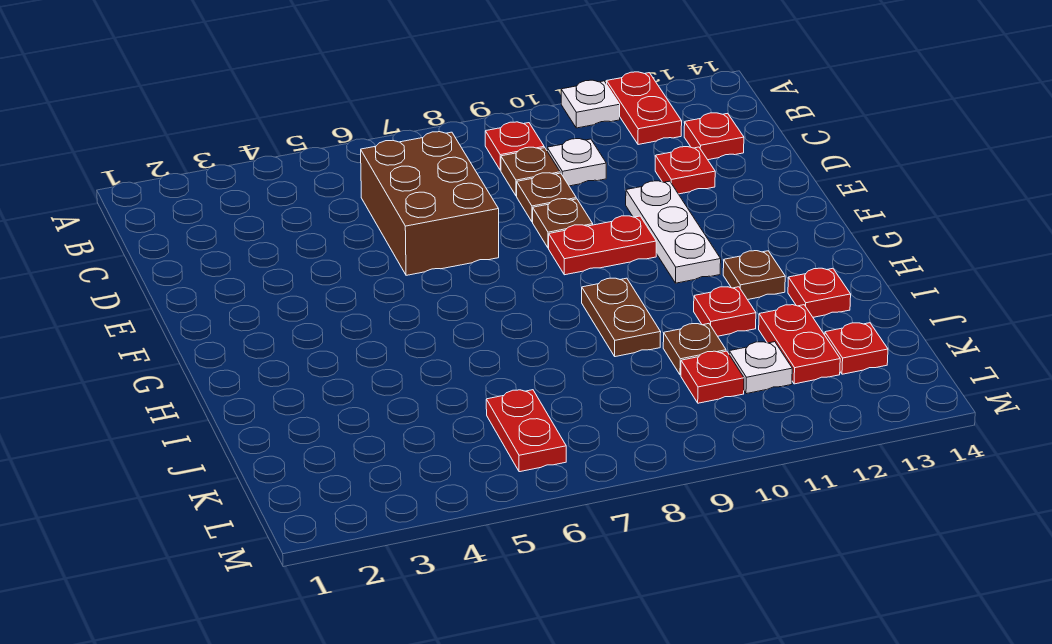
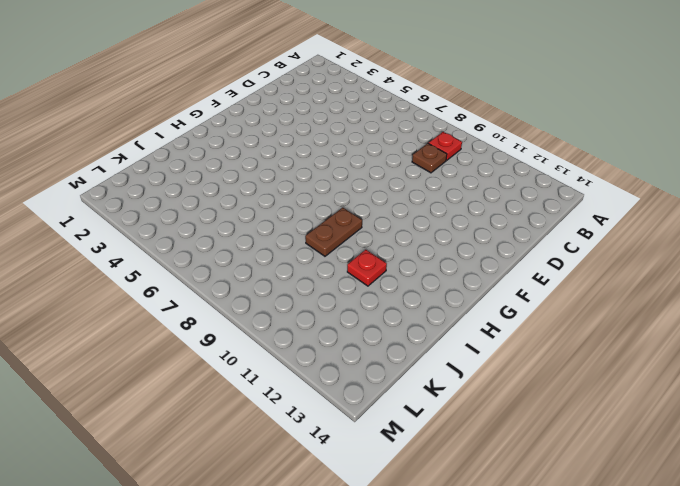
none -> white plate A11 level 1
none -> red plate A12:B12 level 1
none -> brown brick C6:E7 level 1

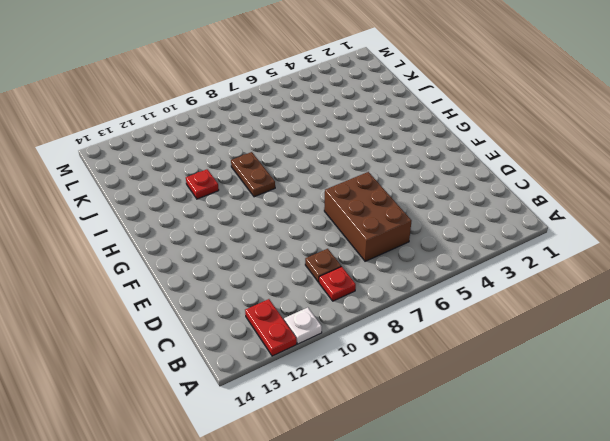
none -> white plate C10 level 1
none -> red plate C13 level 1
none -> brown plate D9 level 1

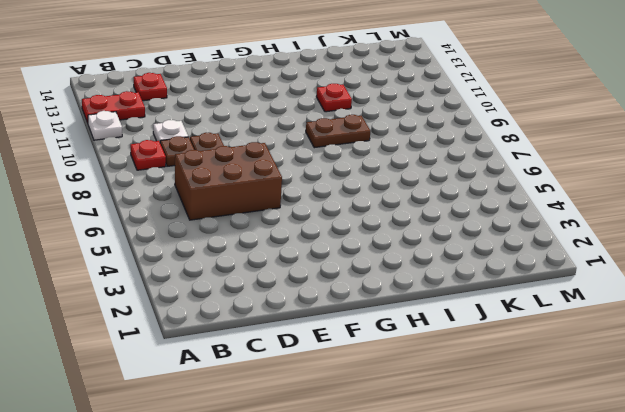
none -> red plate D12 level 1
none -> brown plate E9 level 1
none -> white plate E11:G11 level 1

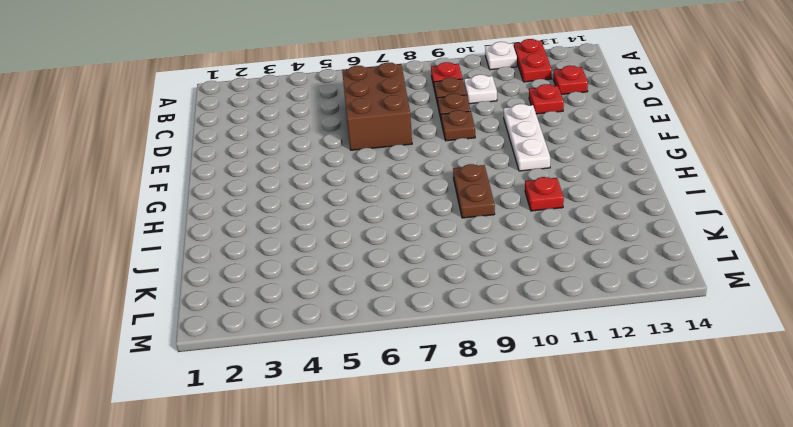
none -> red plate F9:F10 level 1
none -> brown plate H12 level 1
none -> red plate I13 level 1

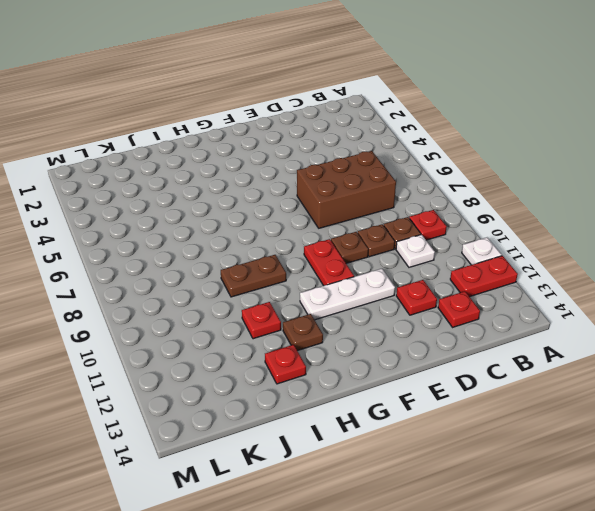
none -> brown plate J10 level 1
none -> red plate J12:K12 level 1
none -> red plate K6:L6 level 1

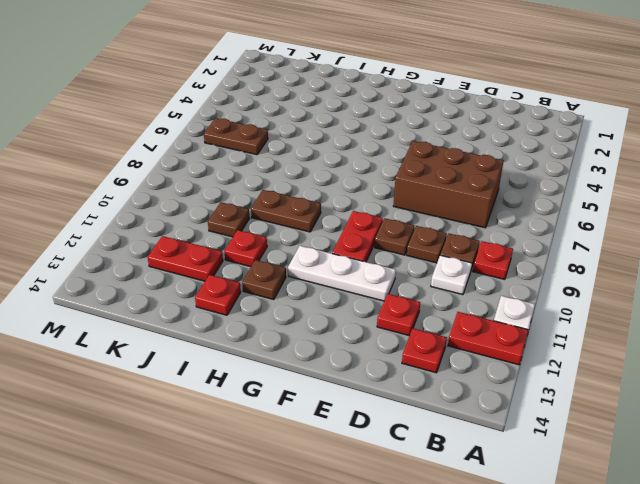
brown plate K6:L6 level 1 -> red plate K6:L6 level 1
none -> red plate K10 level 1
none -> white plate K11 level 1
none -> red plate K13 level 1

